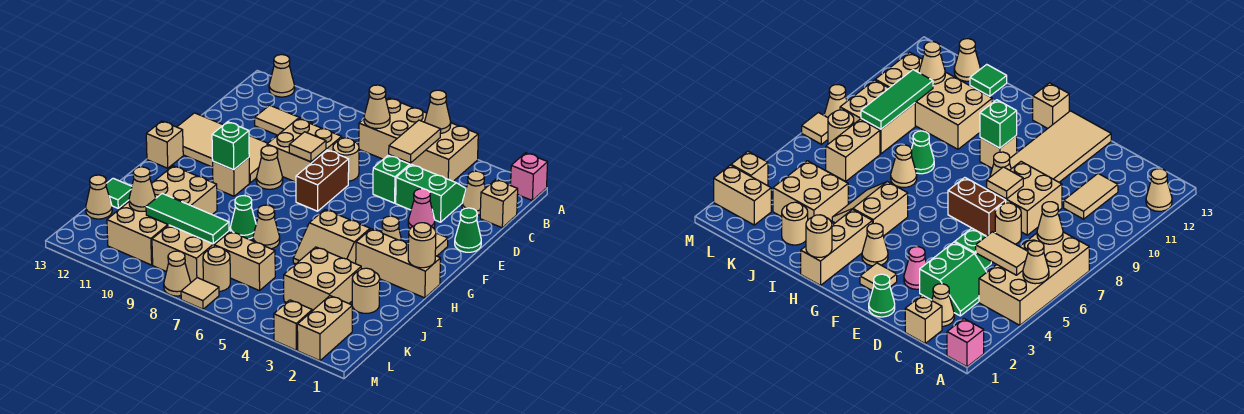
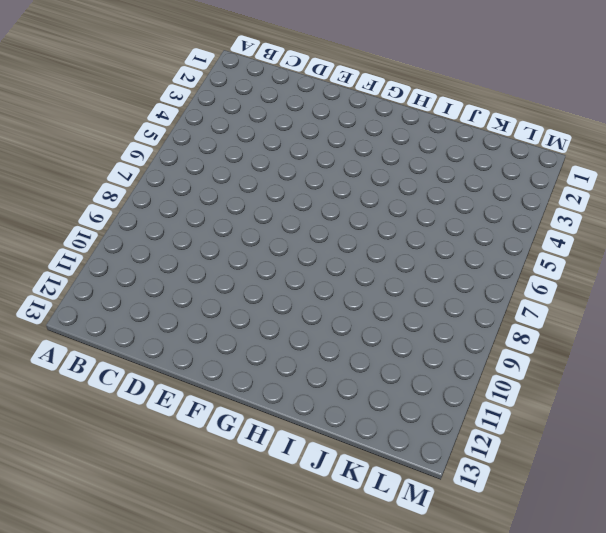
none -> pink brick A1 level 1
none -> tan brick A4:B7 level 1
none -> tan cone A12 level 1
none -> tan brick C1 level 1

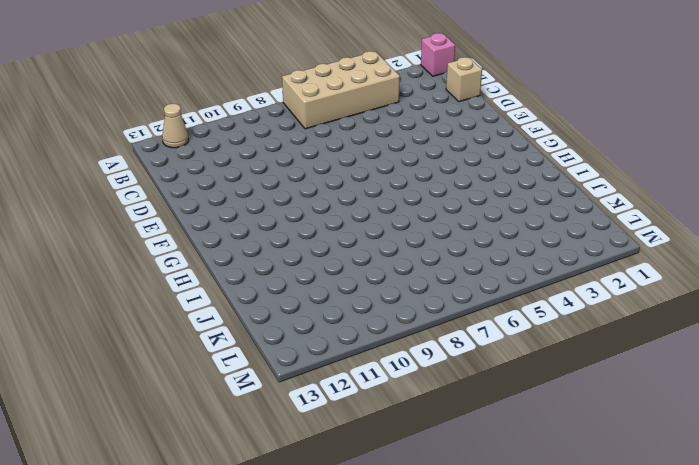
none -> tan cone C2 level 1
none -> green slope C3:D4 level 1 top D
none -> tan tile C10:C11 level 1
none -> green brick D5 level 1

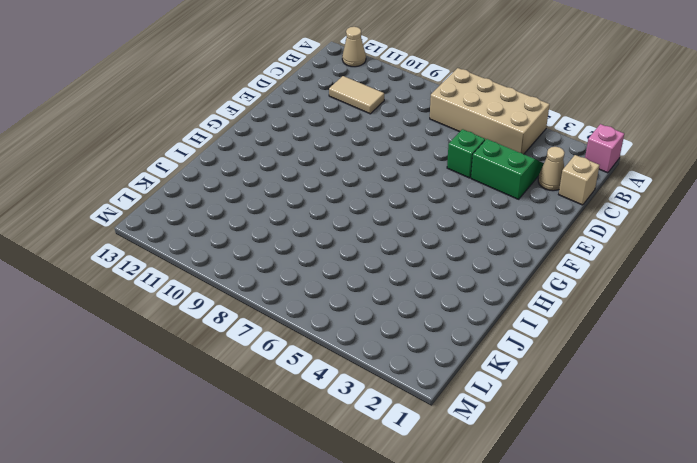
none -> tan round brick D7 level 1
none -> tan brick D8:E9 level 1
none -> green cone E1 level 1
none -> pink cone E3 level 1

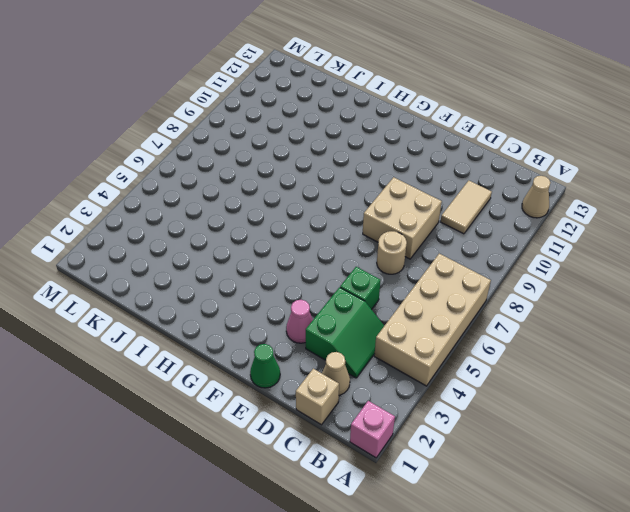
none -> brown brick E7:F7 level 1
none -> tan tile E10:F13 level 1
none -> tan tile F2 level 1
none -> tan cone F9 level 1

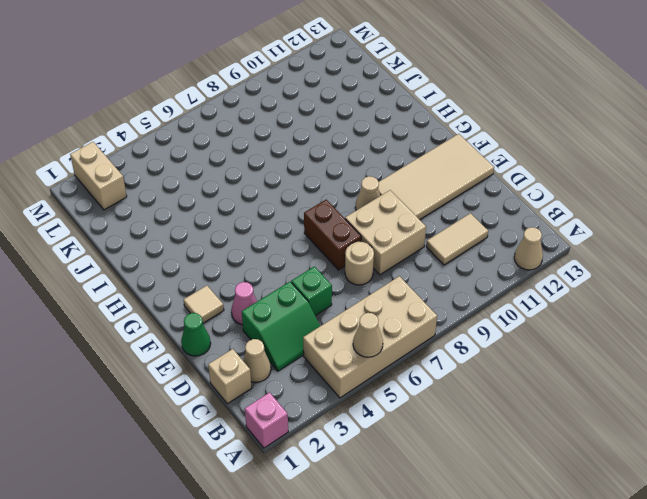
none -> tan cone G3 level 1
none -> tan brick G10 level 1
none -> tan brick G13 level 1
none -> tan brick H1:H3 level 1

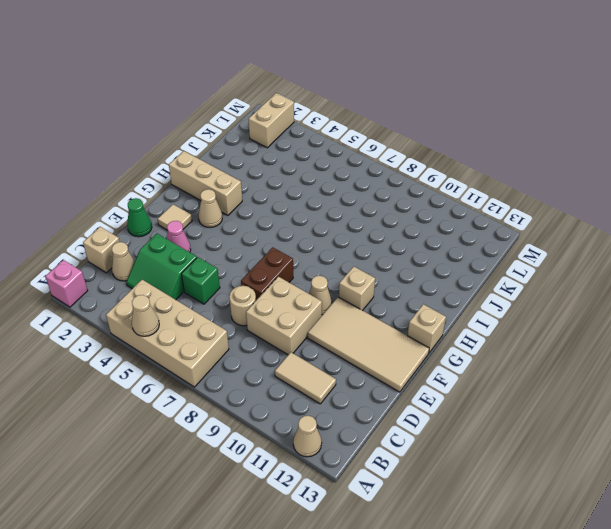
none -> tan slope H4:I5 level 1 top H
none -> tan cone I7 level 1
none -> green cone I8 level 1
none -> tan brick I10:L11 level 1

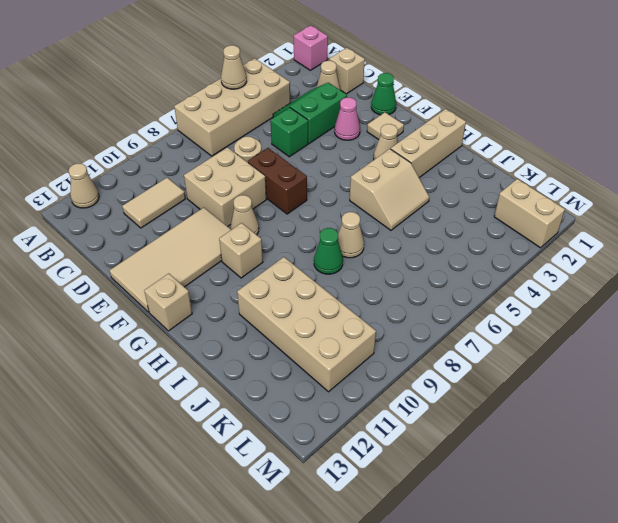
none -> tan round brick J2 level 1
none -> tan brick J3:K4 level 1
none -> green tile J13 level 1
none -> tan brick K6:K7 level 1

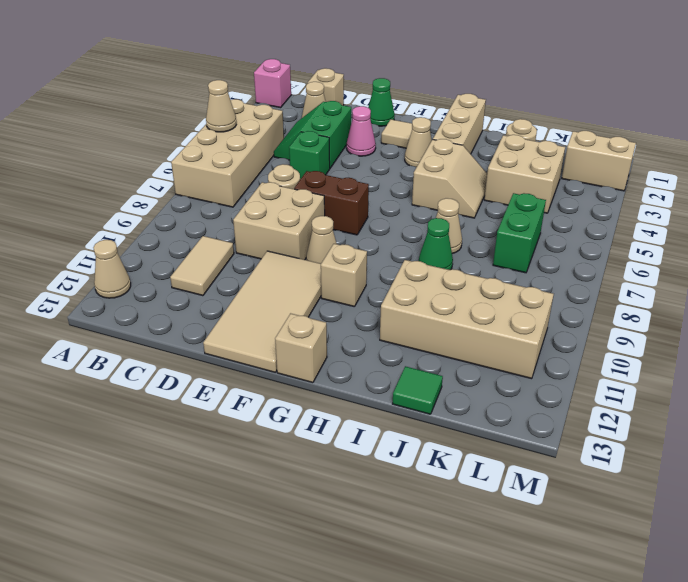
green brick K6:K7 level 1 -> tan brick K6:K7 level 1
none -> tan brick K8:L9 level 1
none -> tan cone K13 level 1
none -> tan round brick L7 level 1
none -> tan brick M3 level 1

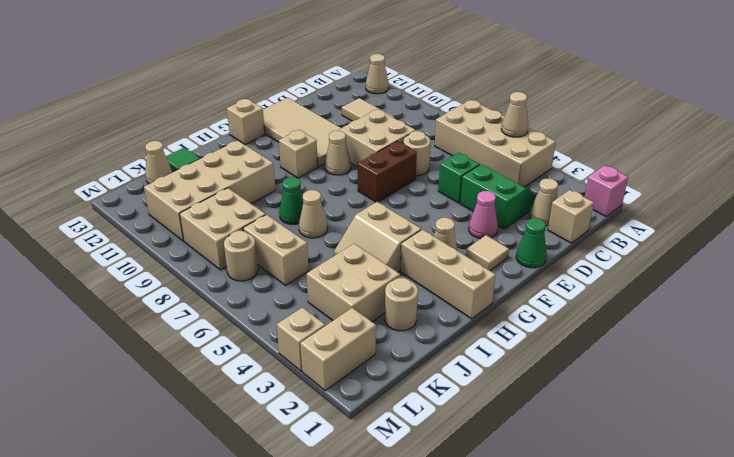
none -> tan tile M7 level 1
none -> tan cone M8 level 1
none -> tan tile B5:C5 level 2
none -> tan cone B7 level 2

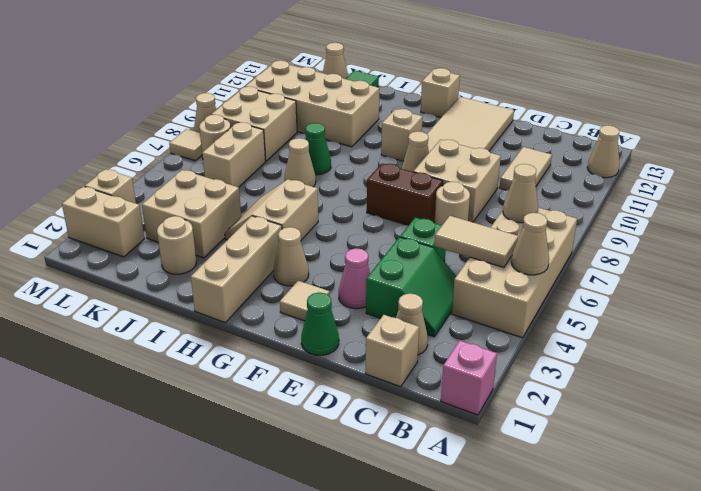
none -> tan tile E8 level 2
none -> green brick G10 level 2
none -> tan round brick H1 level 2
none -> green tile K8:K10 level 2

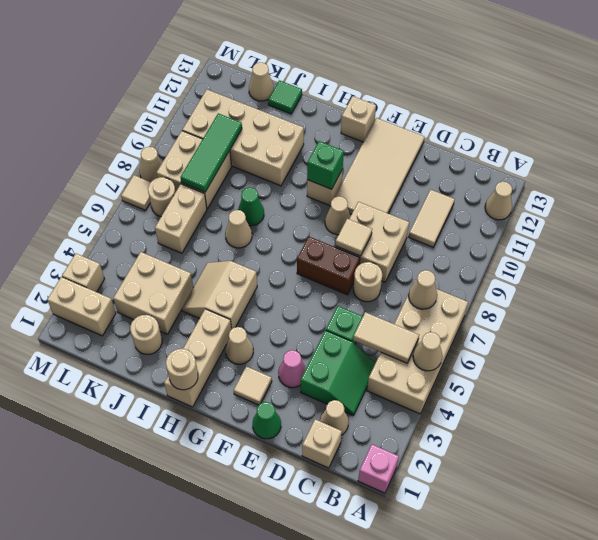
none -> tan cone K11 level 2

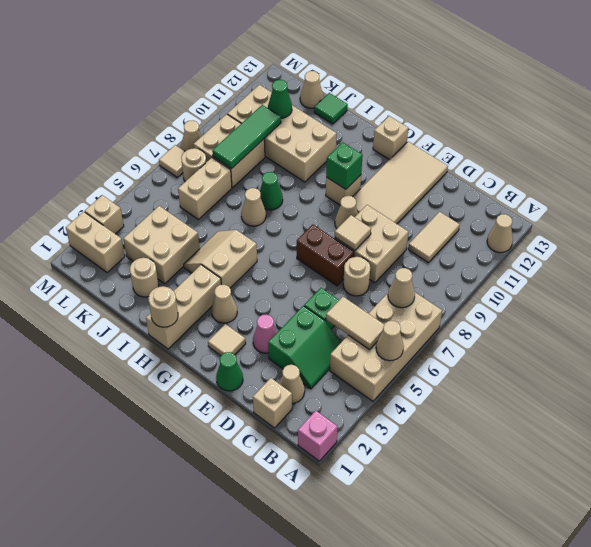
green cone K11 level 2 -> tan cone K11 level 2

